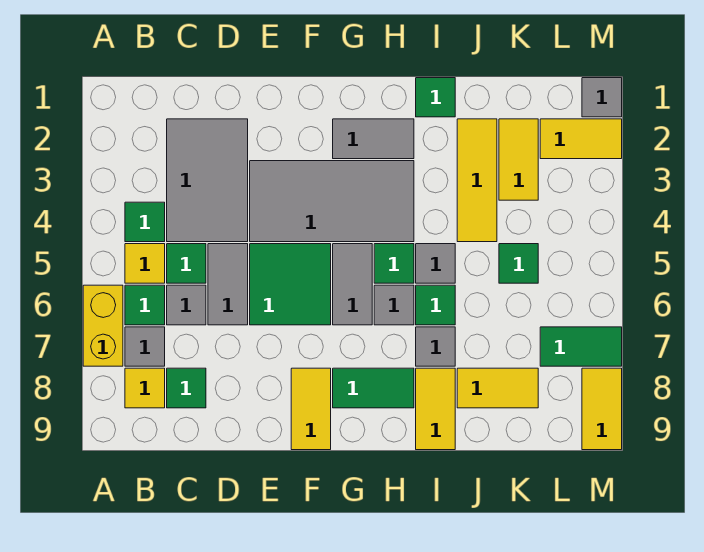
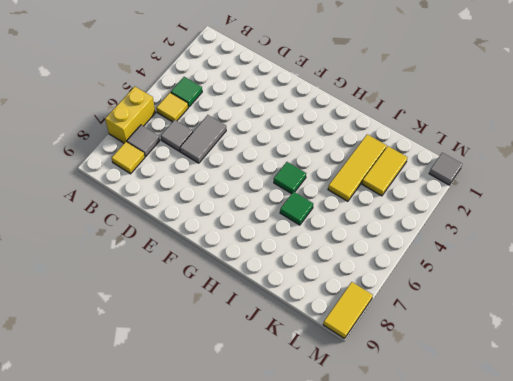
none -> green tile B6 level 1
none -> grey tile C2:D4 level 1
none -> green tile C5 level 1
none -> green tile C8 level 1

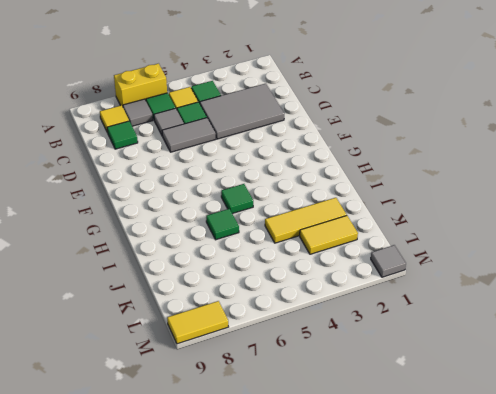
none -> grey tile E3:H4 level 1
none -> green tile E5:F6 level 1
none -> yellow tile F8:F9 level 1
none -> grey tile G2:H2 level 1

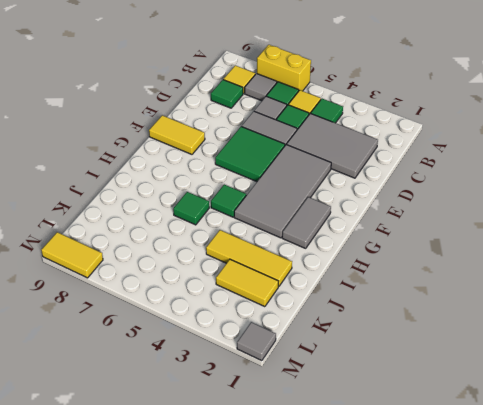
none -> grey tile G5:G6 level 1
none -> green tile G8:H8 level 1
none -> grey tile H6 level 1
none -> green tile I1 level 1

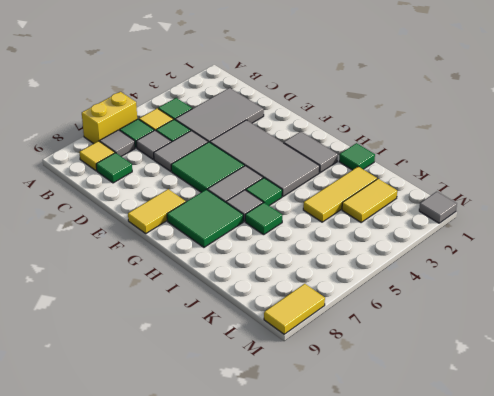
green tile G7:H8 level 1 -> green tile G8:H8 level 1
none -> grey tile I5 level 1
none -> grey tile I7 level 1
none -> yellow tile I8:I9 level 1
none -> yellow tile J8:K8 level 1

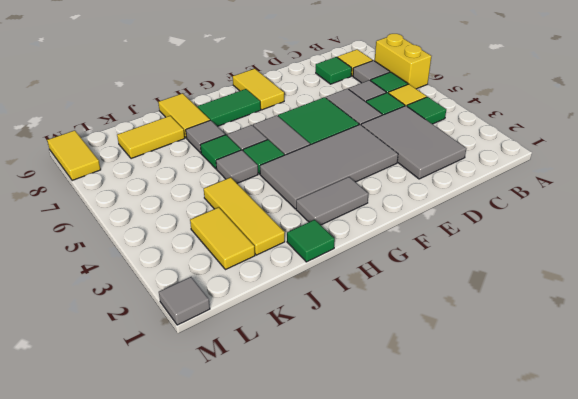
none -> green tile K5 level 1
none -> yellow tile L2:M2 level 1
none -> green tile L7:M7 level 1

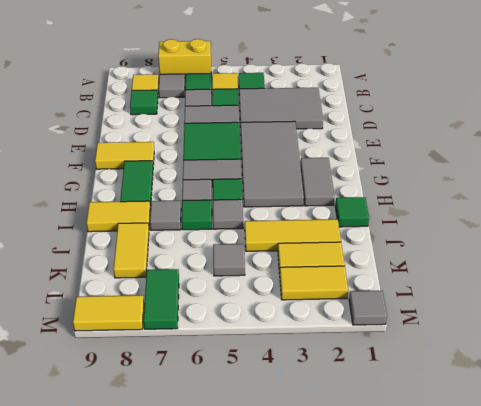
grey tile K5 level 1 -> green tile K5 level 1
yellow tile L2:L3 level 1 -> yellow tile L2:M2 level 1

